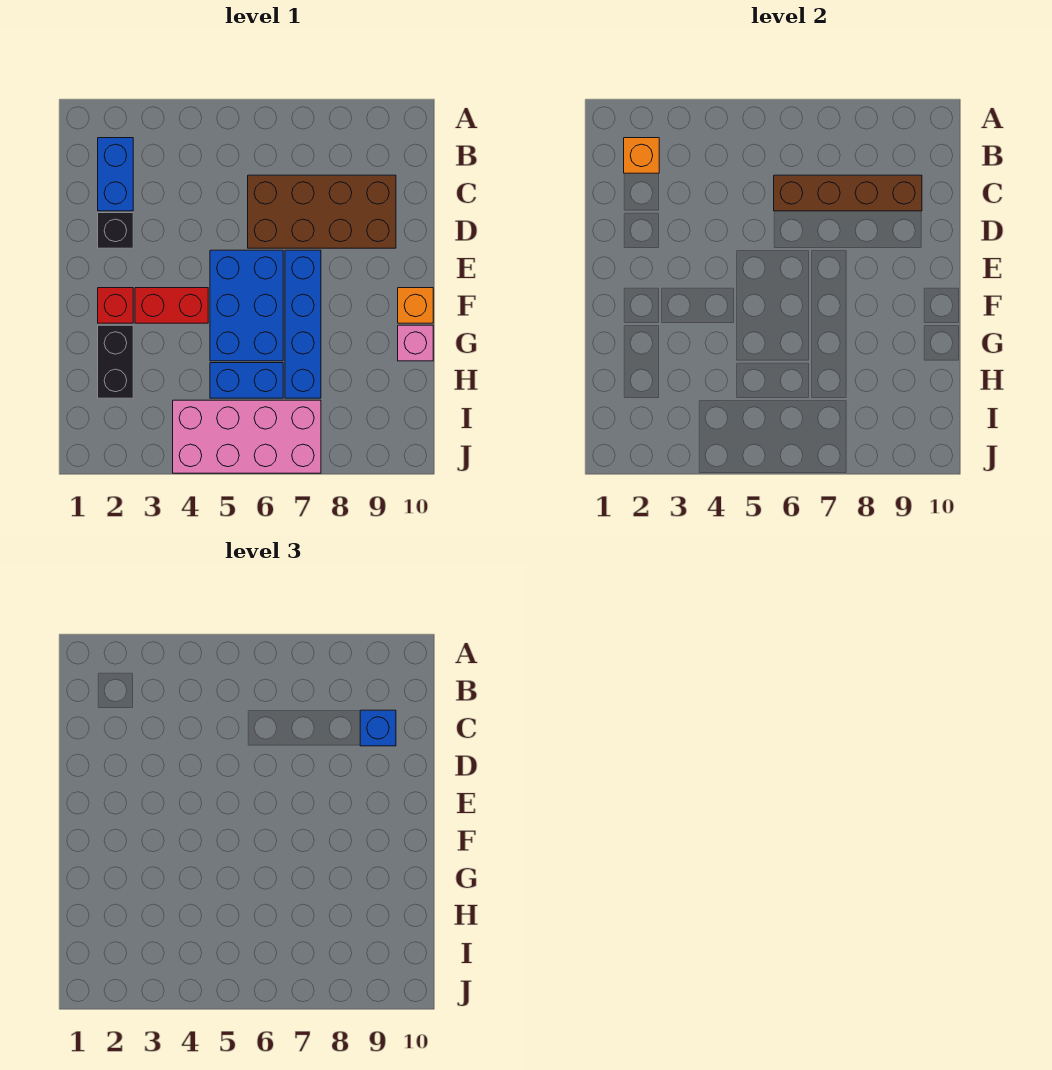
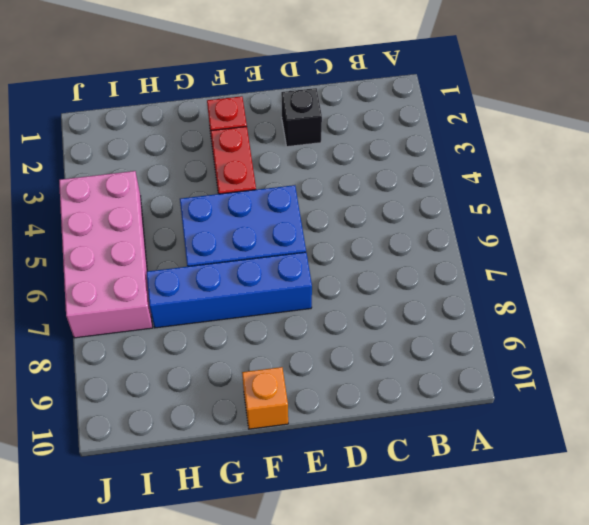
none -> blue brick B2:C2 level 1
none -> brown brick C6:D9 level 1
none -> black brick G2:H2 level 1

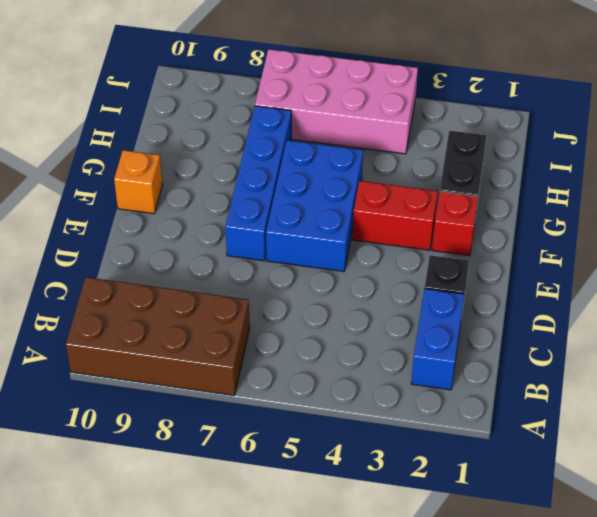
brown brick A7:B10 level 1 -> brown brick C6:D9 level 1
none -> pink brick G10 level 1
none -> blue brick H5:H6 level 1
none -> orange brick B2 level 2

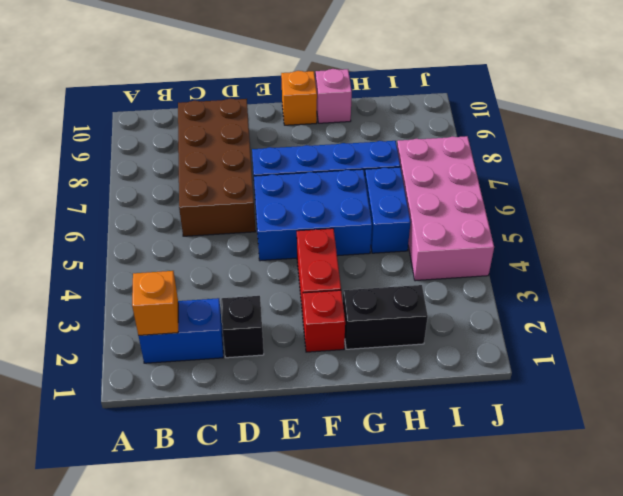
none -> brown brick C6:C9 level 2
none -> blue brick C9 level 3

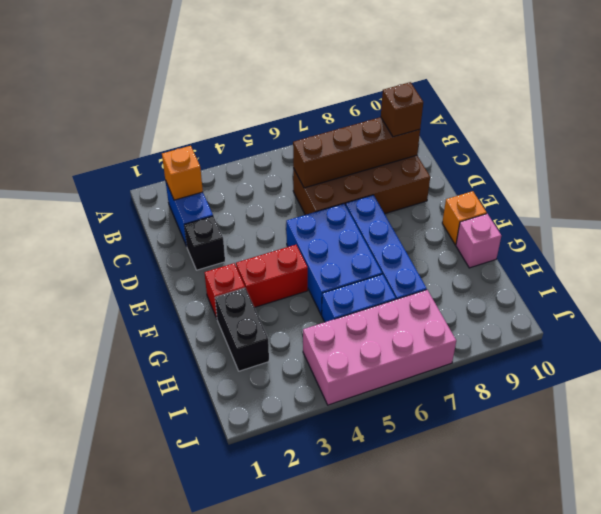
brown brick C9 level 3 -> blue brick C9 level 3

